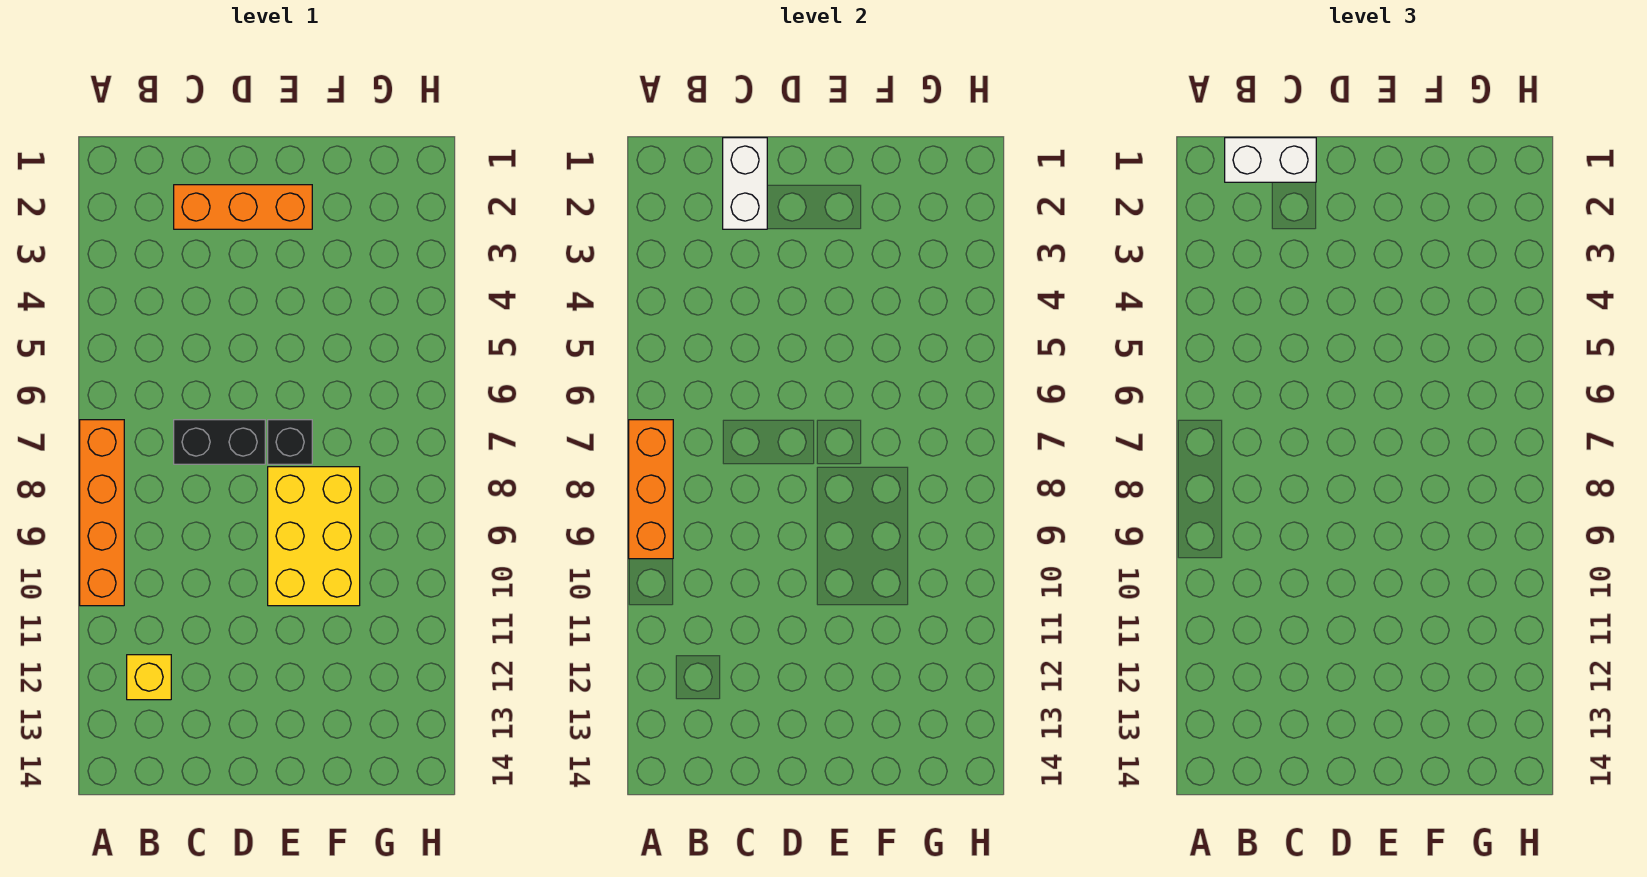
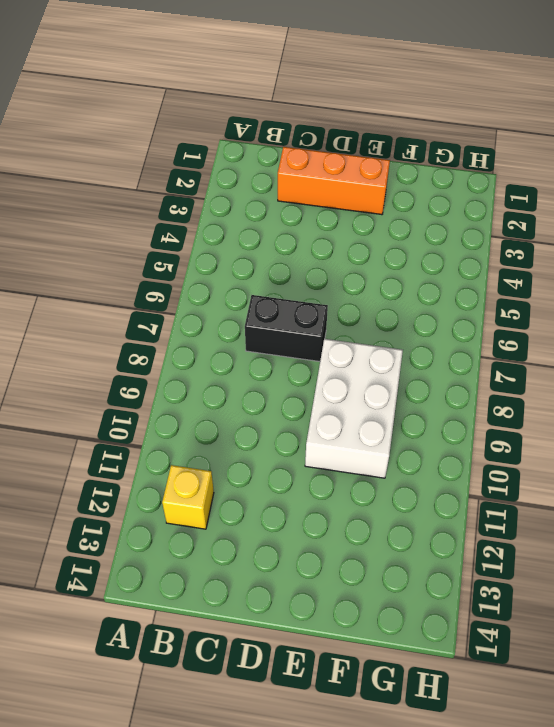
white brick E8:F10 level 1 -> yellow brick E8:F10 level 1
none -> orange brick A7:A10 level 1
none -> black brick E7 level 1

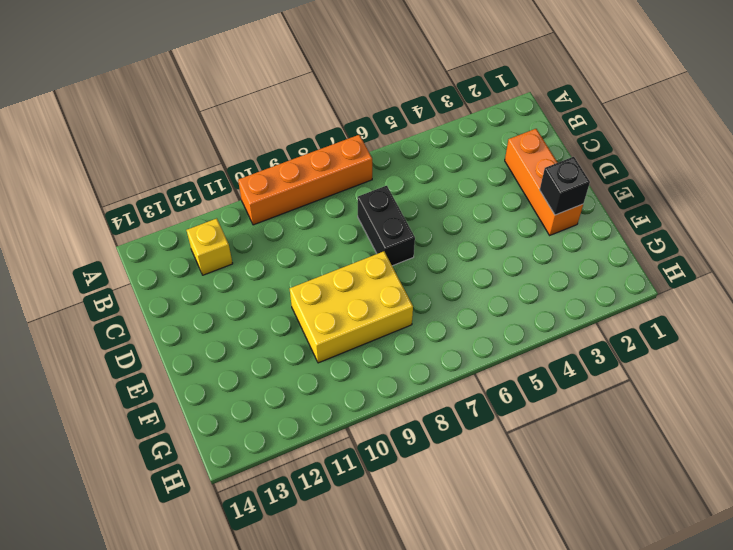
black brick E2 level 2 -> black brick E7 level 1
none -> orange brick A7:A9 level 2
none -> white brick C1:C2 level 2

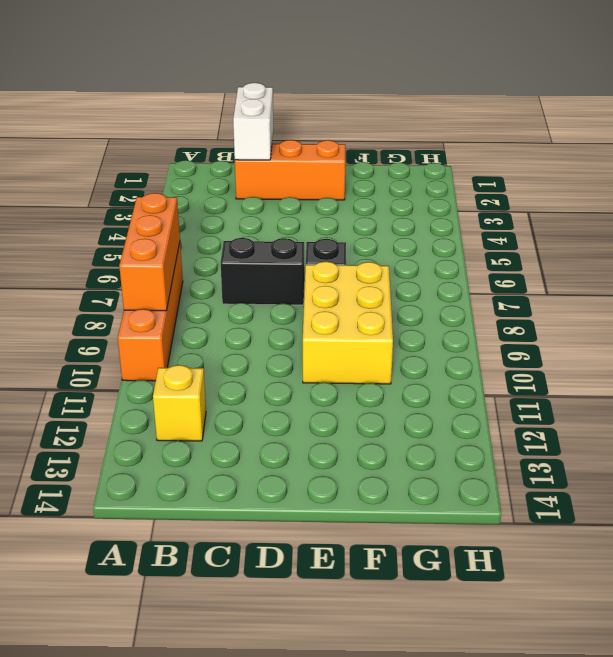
none -> white brick B1:C1 level 3

